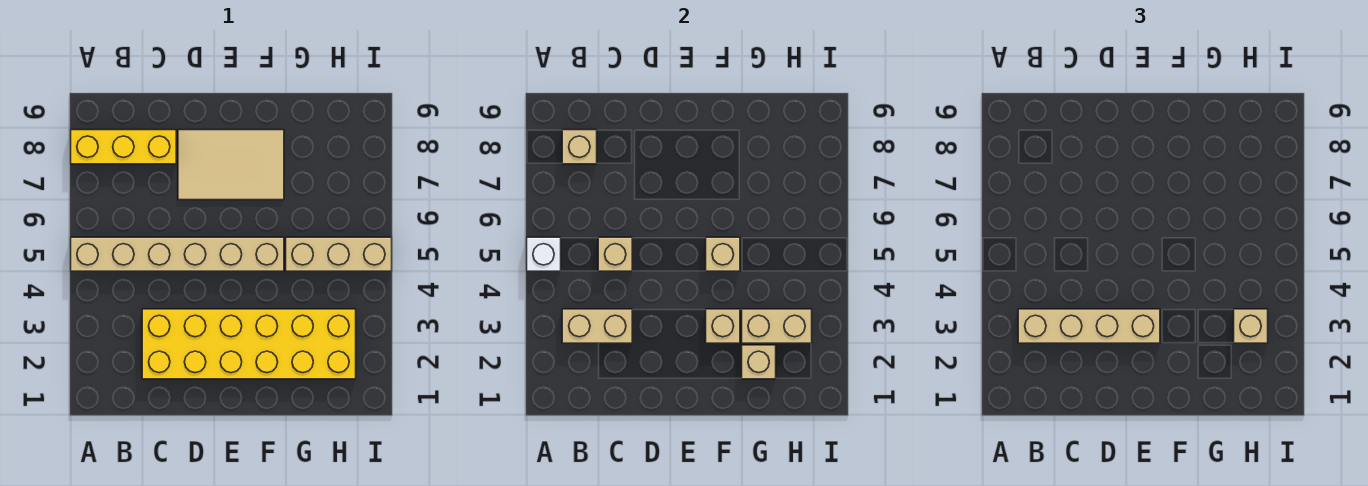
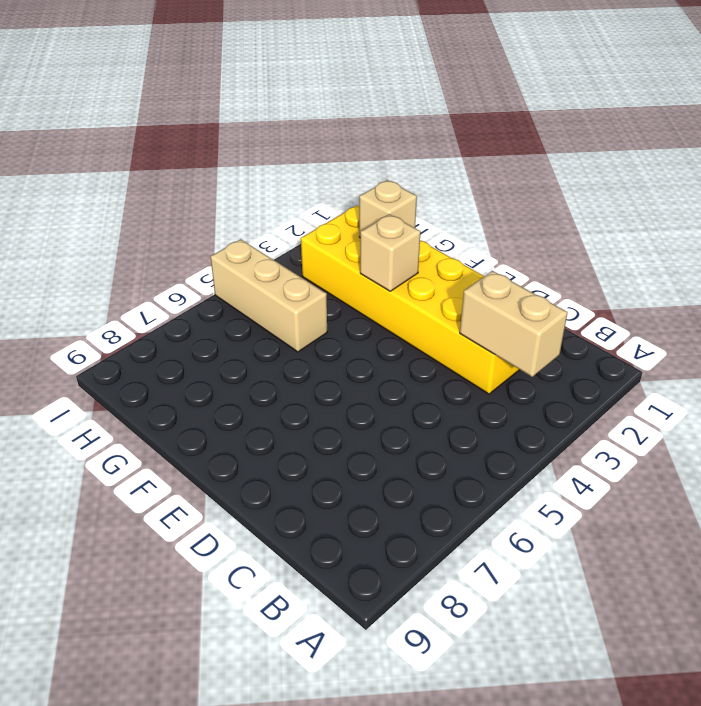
none -> tan brick A5:F5 level 1
none -> yellow brick A8:C8 level 1
none -> tan tile D7:F8 level 1

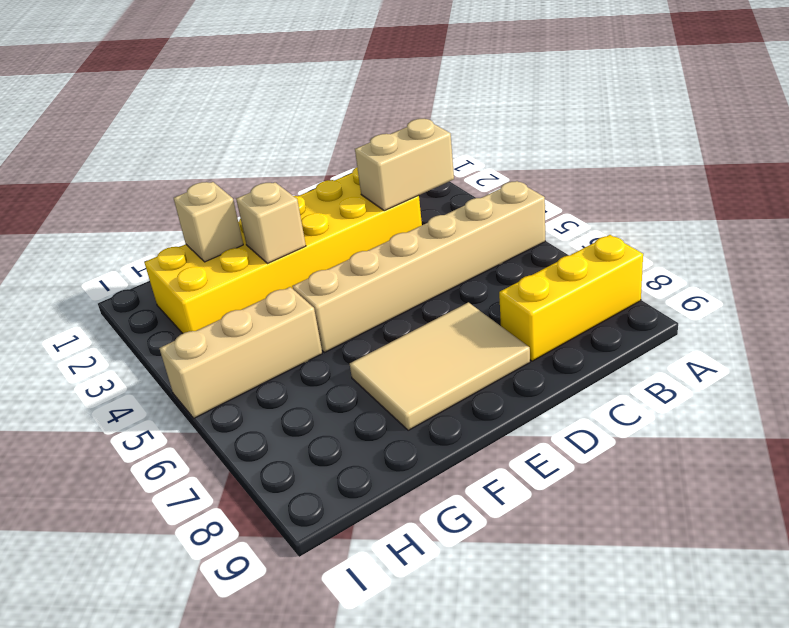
none -> white brick A5 level 2
none -> tan brick B8 level 2
none -> tan brick C5 level 2

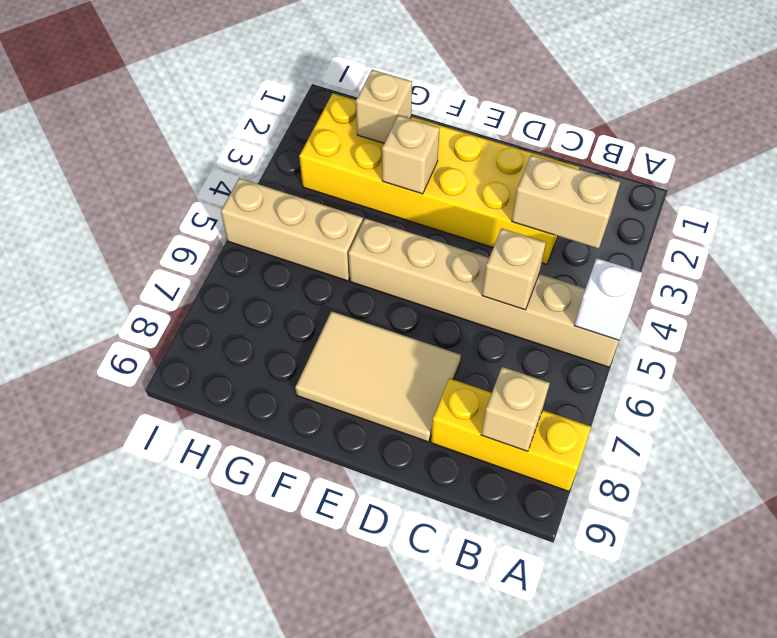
none -> tan brick F5 level 2
none -> tan brick G3:H3 level 2
none -> tan brick B3:E3 level 3

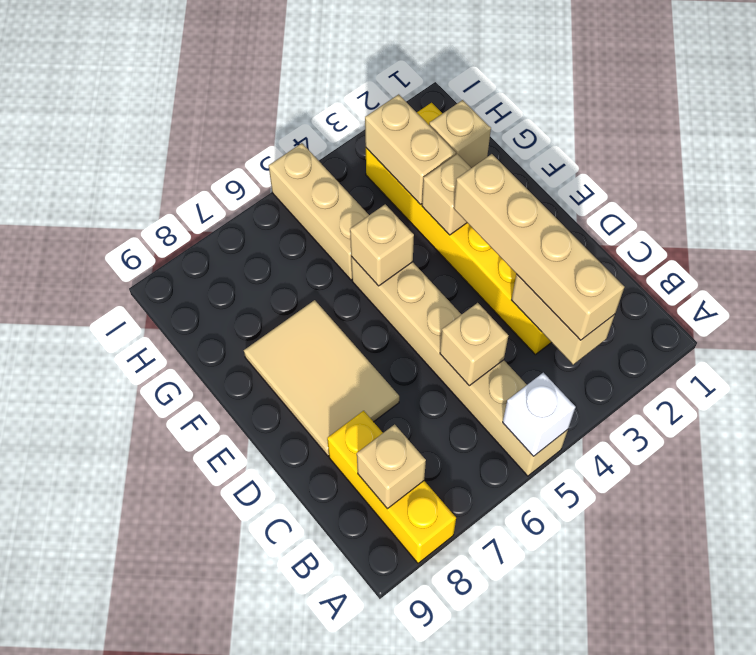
none -> tan brick H3 level 3

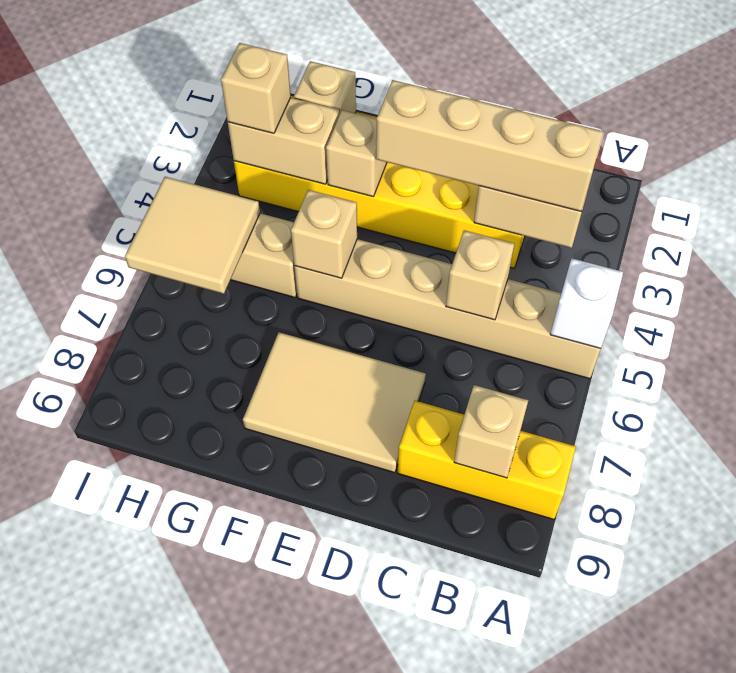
tan tile H5:I6 level 2 -> none

